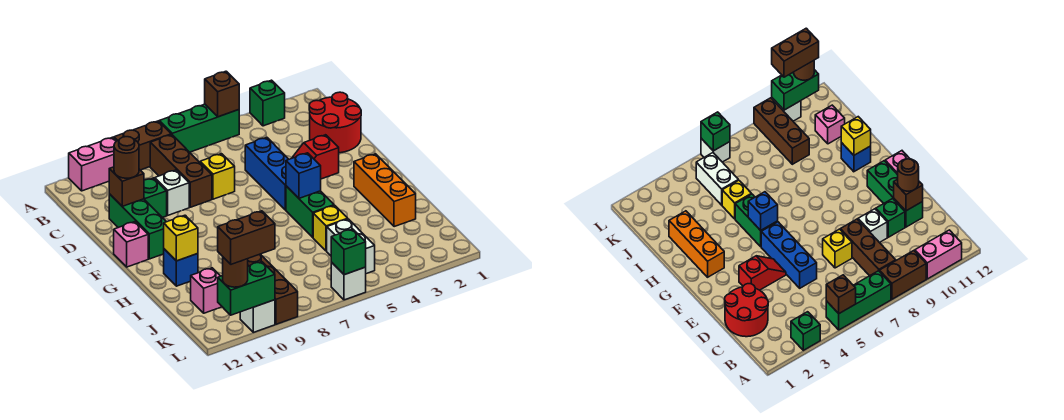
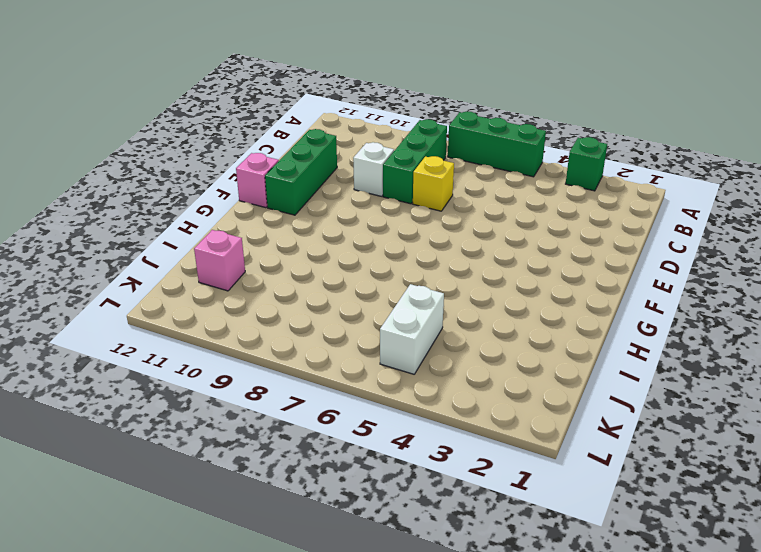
green brick B8:D8 level 1 -> brown brick B8:D8 level 1
none -> brown brick A8:A9 level 1
none -> pink brick A10:A11 level 1
none -> red round brick C1:D2 level 1
none -> blue brick D5:F5 level 1

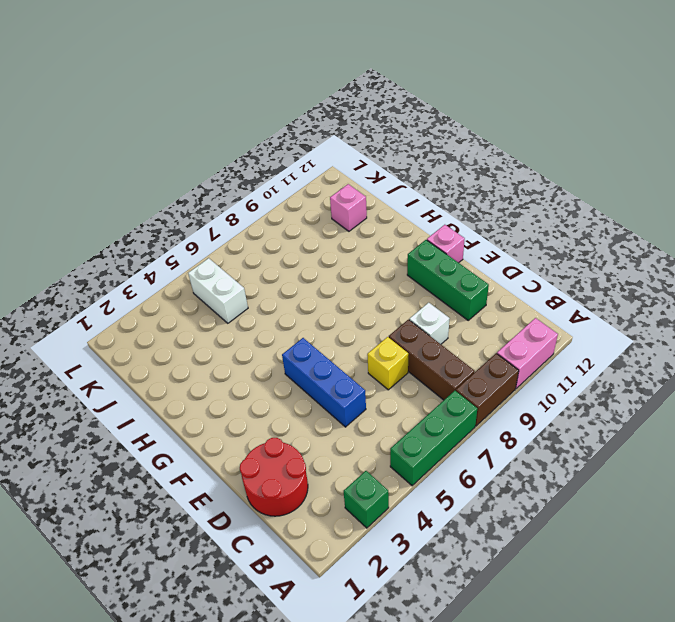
none -> green brick D10 level 1
none -> red slope E3:E4 level 1 top 3
none -> orange brick G2:I2 level 1
none -> green brick G5:H5 level 1

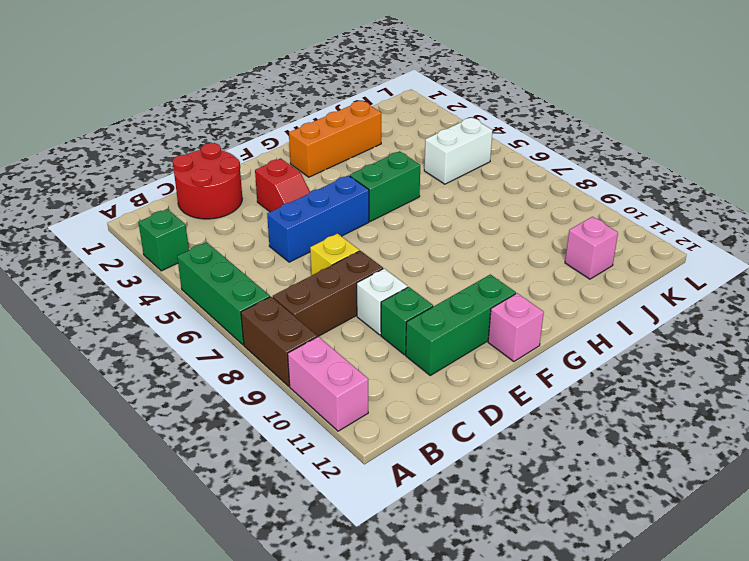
none -> blue brick H11 level 1
none -> yellow brick I5 level 1
none -> brown brick J9:L9 level 1
none -> white brick L6 level 1

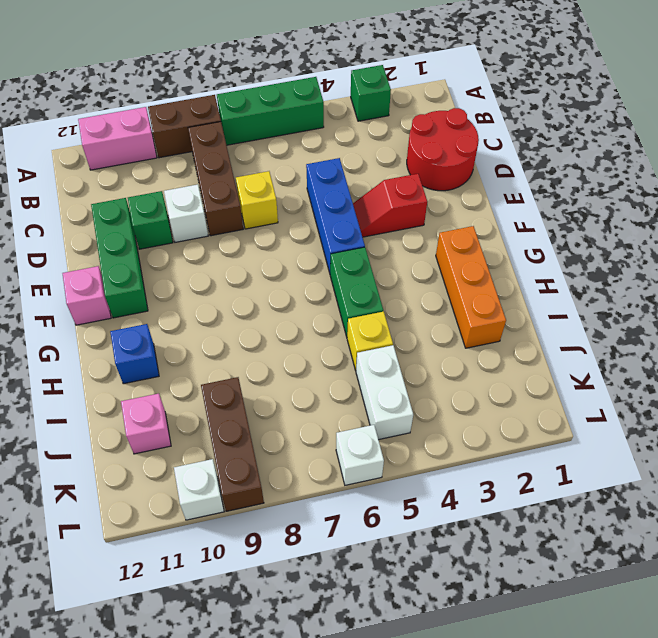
none -> brown brick A5 level 2
none -> brown brick D11 level 2
none -> blue brick G5 level 2
none -> yellow brick H11 level 2

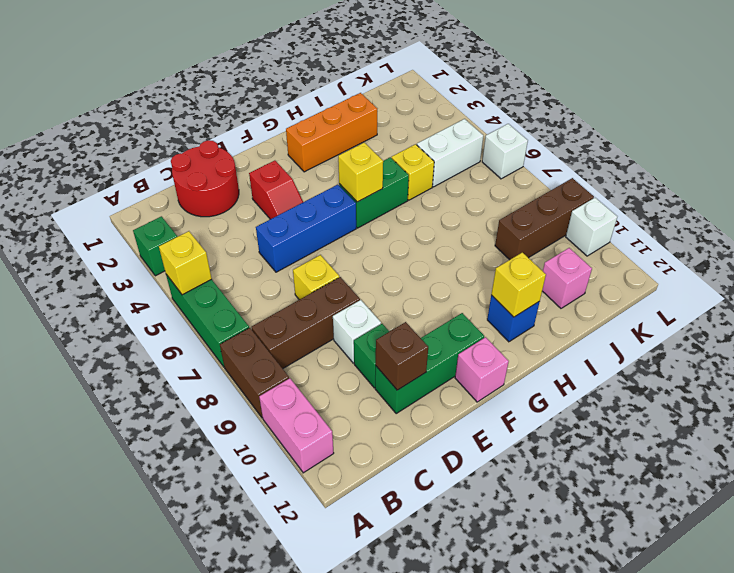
yellow brick A5 level 2 -> brown brick A5 level 2
yellow brick G5 level 2 -> blue brick G5 level 2
none -> green brick L6 level 2
none -> green brick L10:L11 level 2
none -> brown round brick D11 level 3
none -> brown round brick L11 level 3

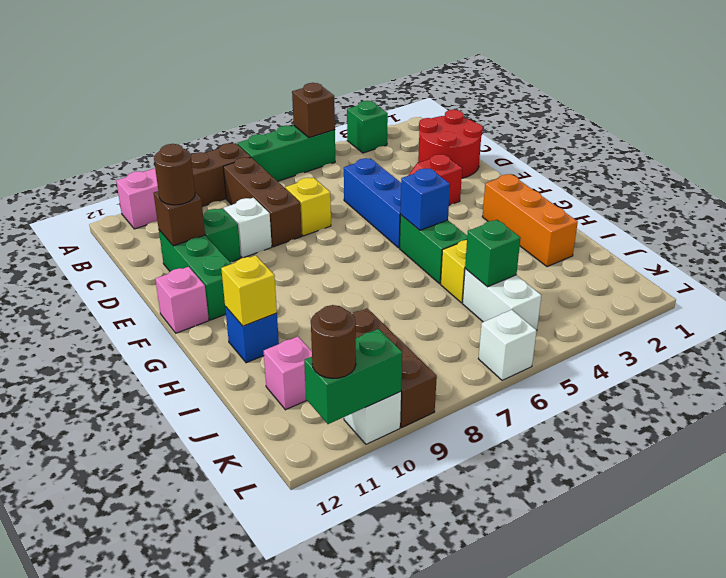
green brick J5 level 2 -> green brick L6 level 2
none -> brown brick L10:L11 level 4

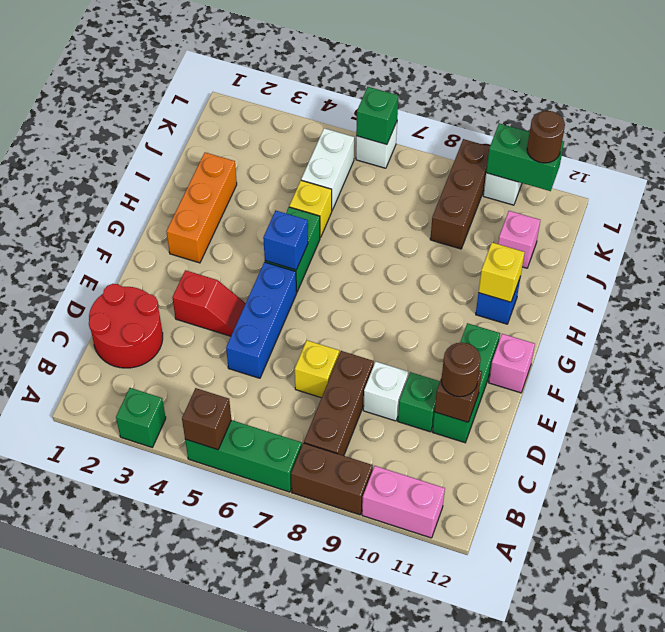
none -> brown brick L10:L11 level 4

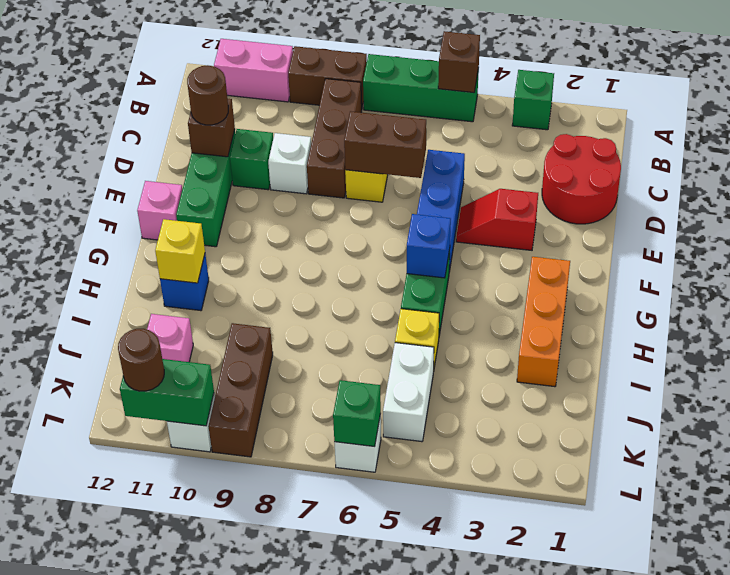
brown brick D6:D7 level 2 -> brown brick L10:L11 level 4

